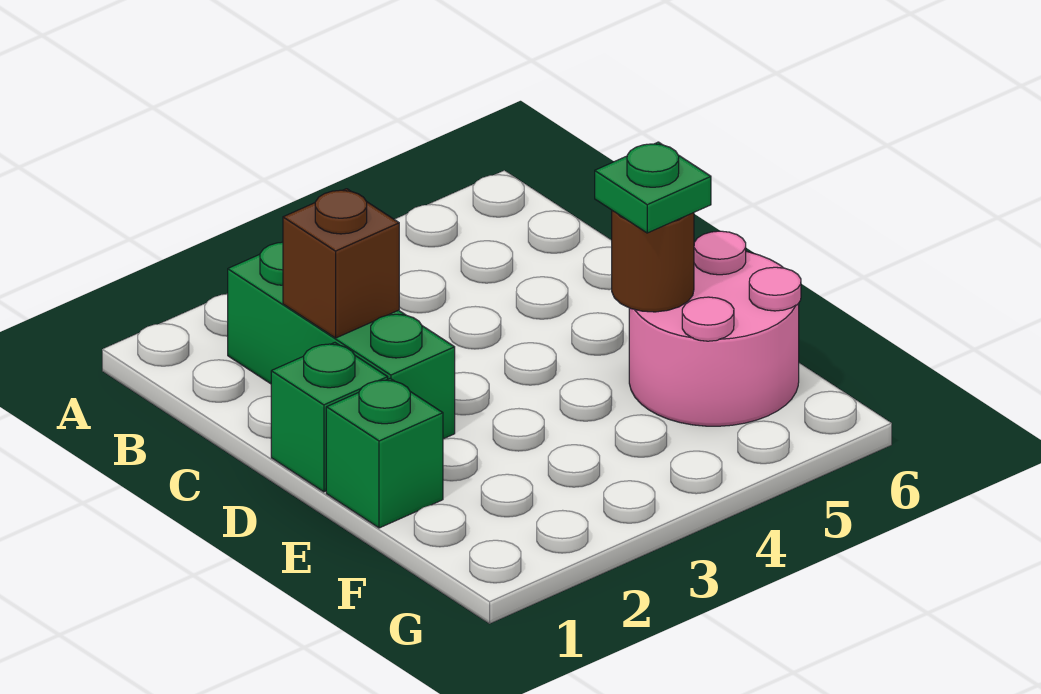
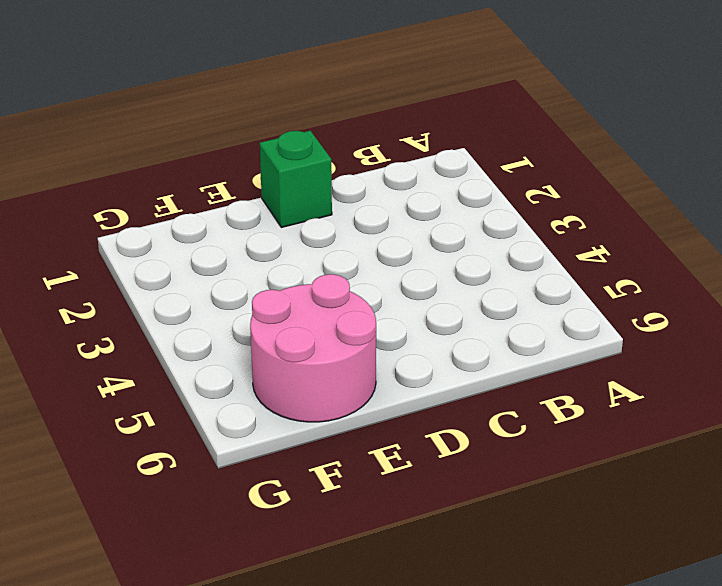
none -> green brick B2:D2 level 1
none -> green brick E1 level 1

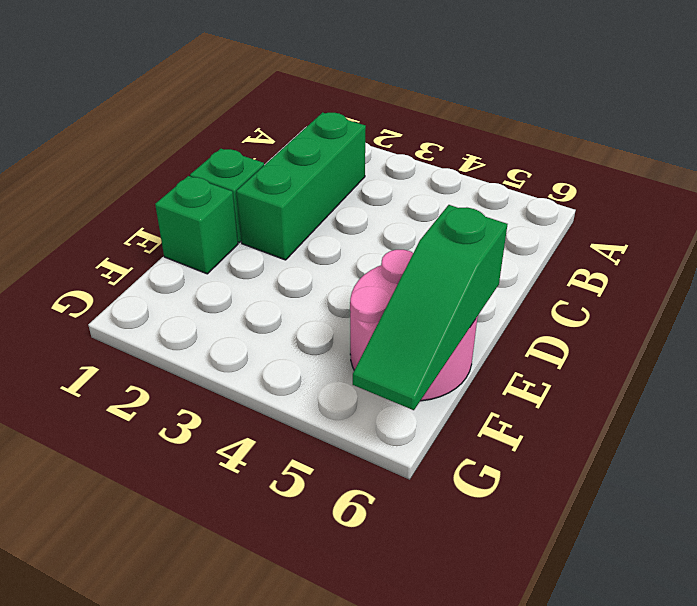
green slope E6:G6 level 2 top E -> none
none -> brown brick C2 level 2
none -> brown round brick E5 level 2

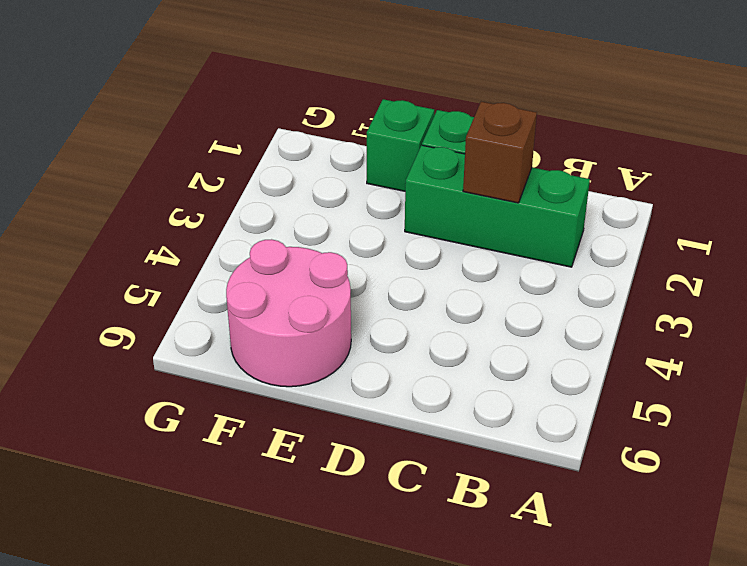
none -> brown round brick E5 level 2
none -> green plate E5 level 3

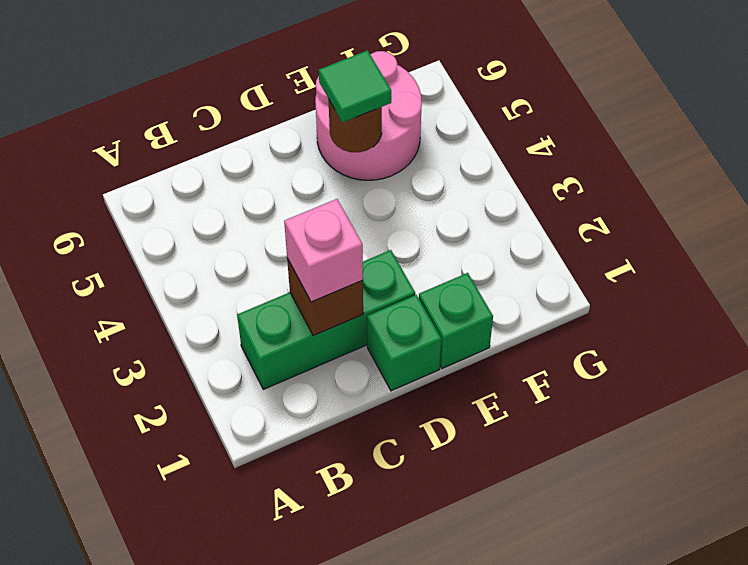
pink brick C2 level 3 -> none
green tile E5 level 3 -> green plate E5 level 3

